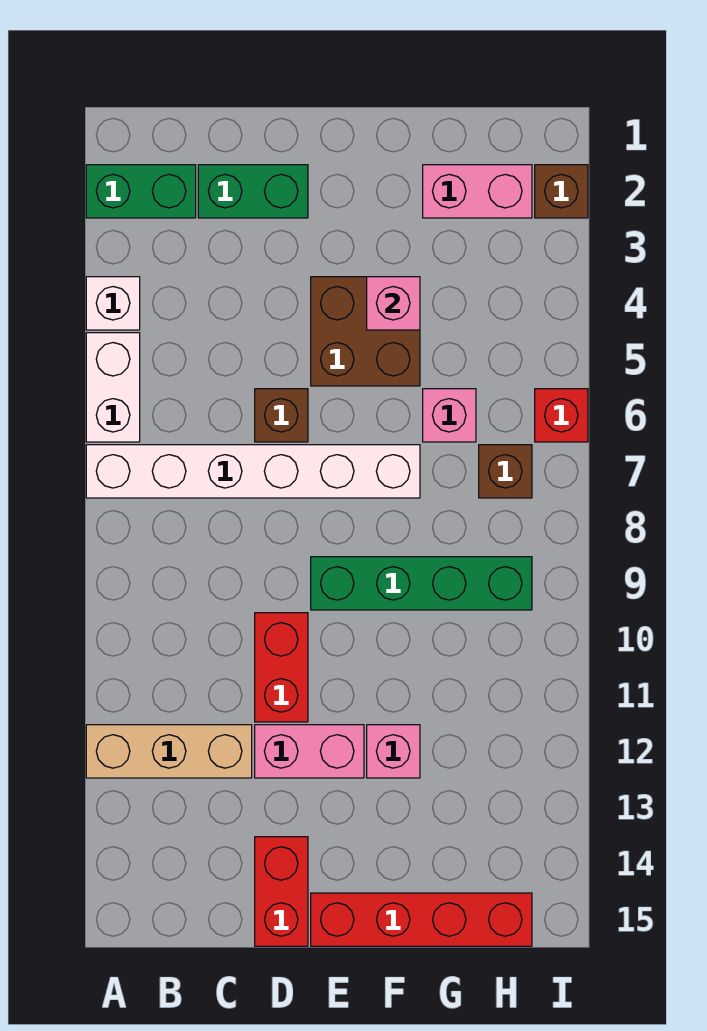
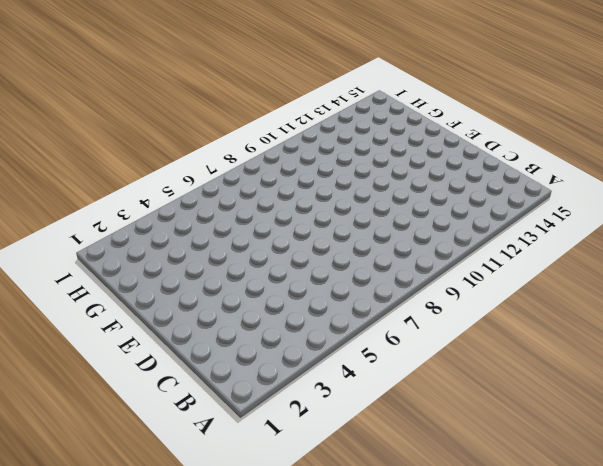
none -> green brick A2:B2 level 1
none -> white brick A4 level 1
none -> white brick A5:A6 level 1

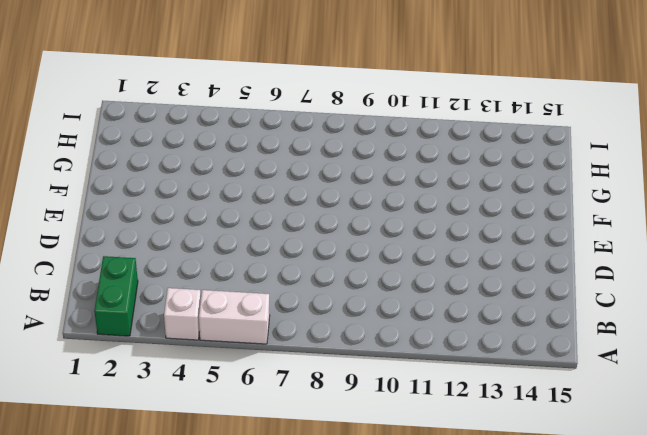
none -> white brick A7:F7 level 1
none -> tan brick A12:C12 level 1
none -> green brick C2:D2 level 1

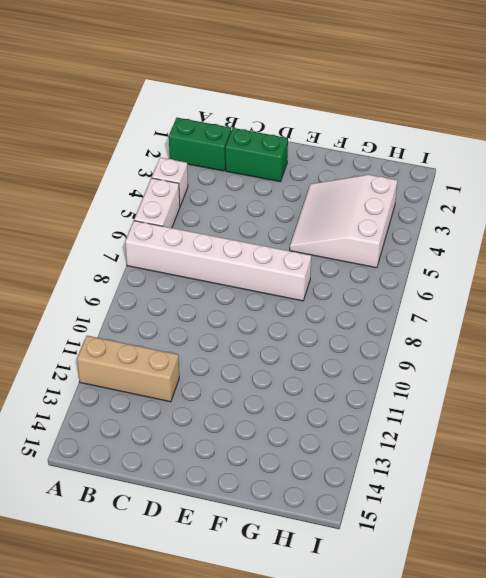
white slope F3:H5 level 1 top H -> brown brick E4:F5 level 1
none -> brown brick D6 level 1
none -> red brick D10:D11 level 1
none -> pink brick D12:E12 level 1

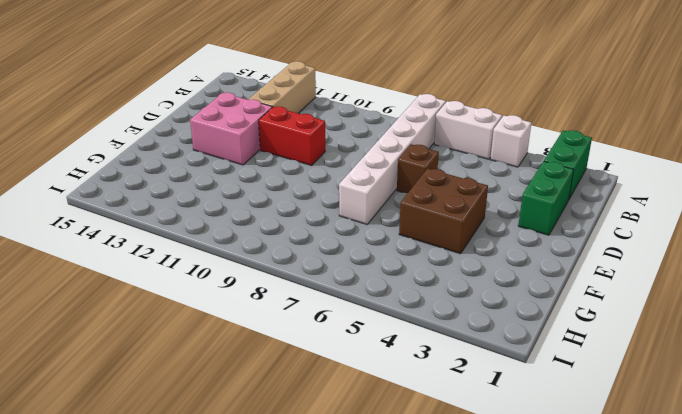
pink brick D12:E13 level 1 -> pink brick D12:E12 level 1
none -> red brick D14:D15 level 1
none -> green brick E9:H9 level 1
none -> red brick E15:H15 level 1

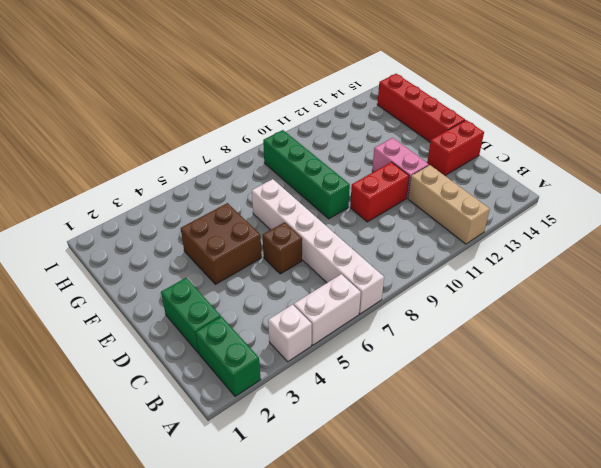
none -> pink brick F12 level 1
none -> pink brick G2:H2 level 1
none -> pink brick G6 level 1

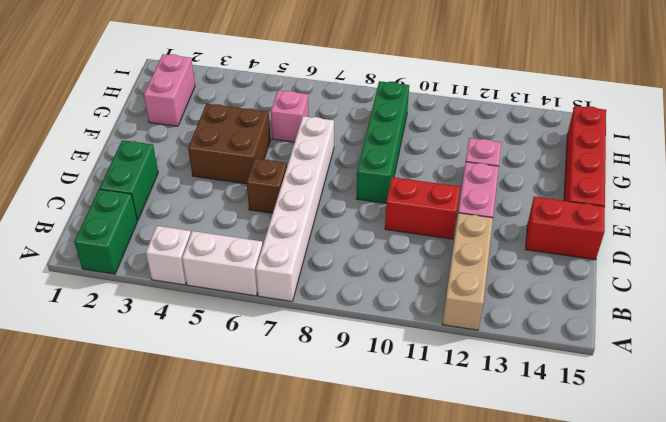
none -> brown brick H7 level 1
none -> brown brick I2 level 1
none -> red brick I6 level 1

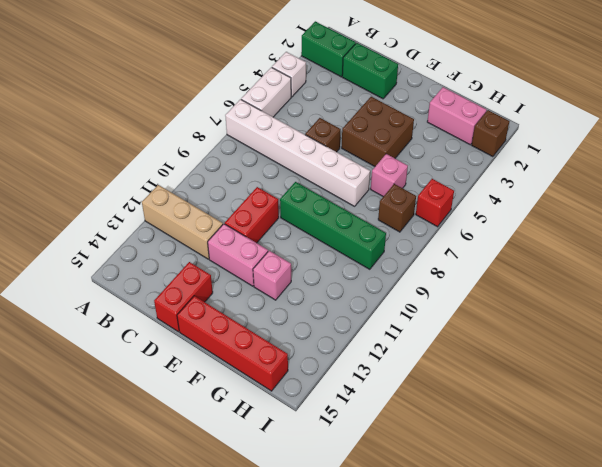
none -> pink brick F4 level 2

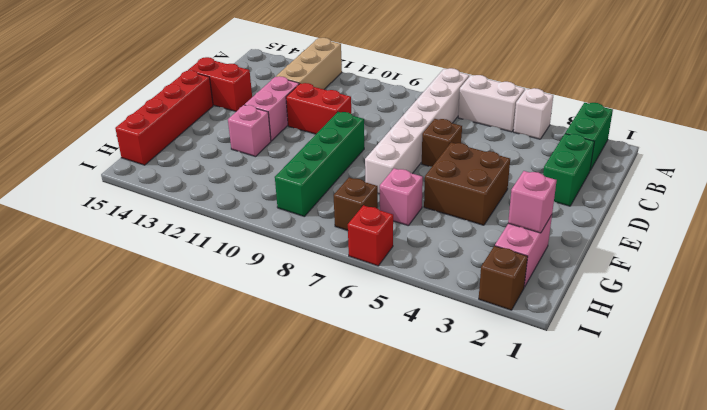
pink brick G2 level 2 -> pink brick F4 level 2

